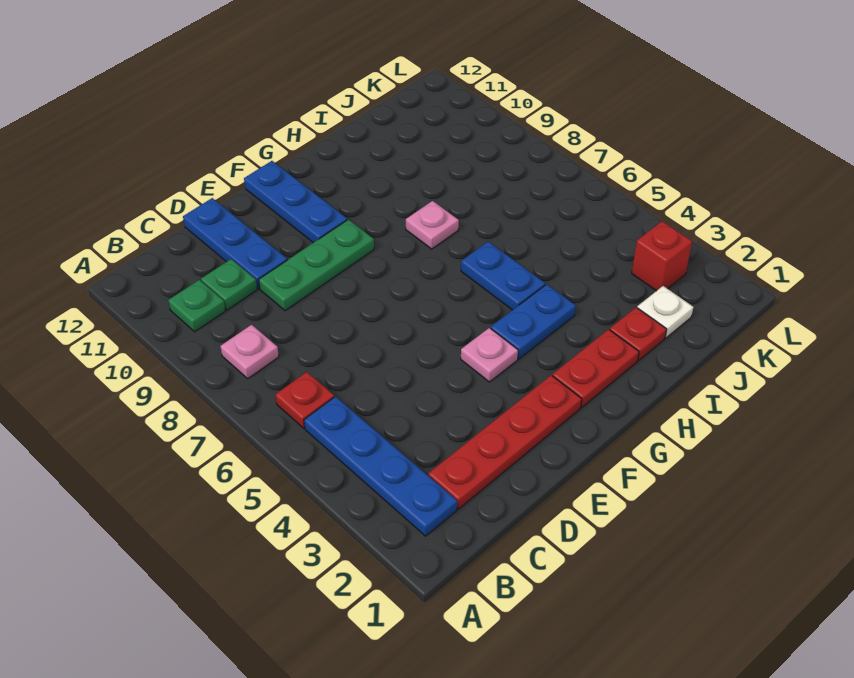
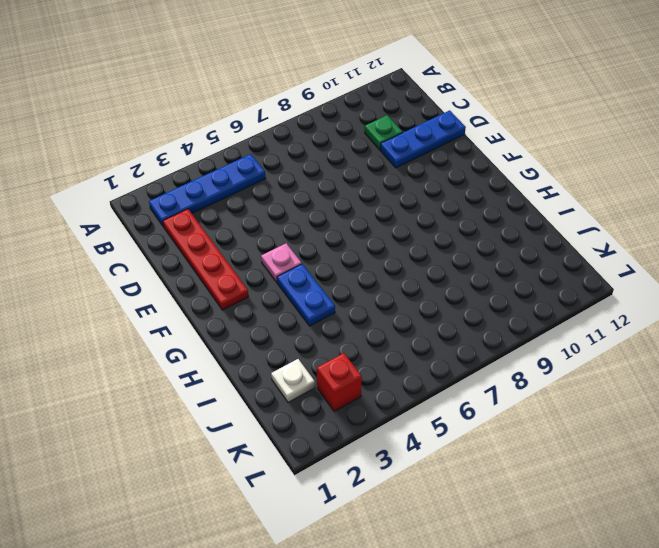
none -> red plate B6 level 1
none -> pink plate B8 level 1
none -> green plate B10 level 1

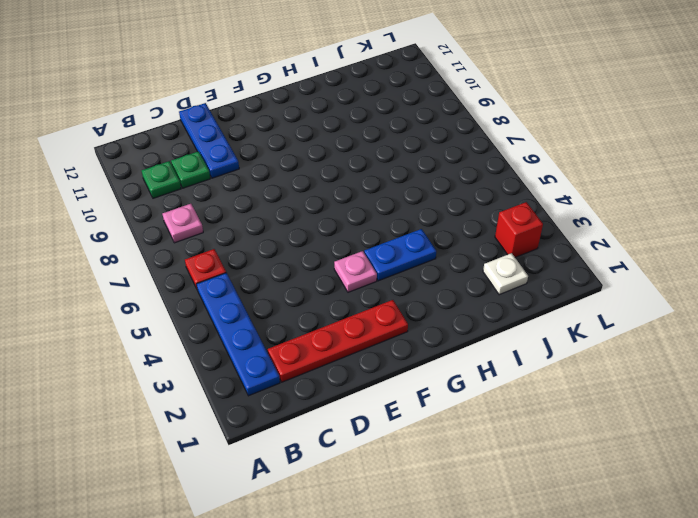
none -> green plate D9:F9 level 1
none -> blue plate F10:F12 level 1
none -> red plate G2:H2 level 1

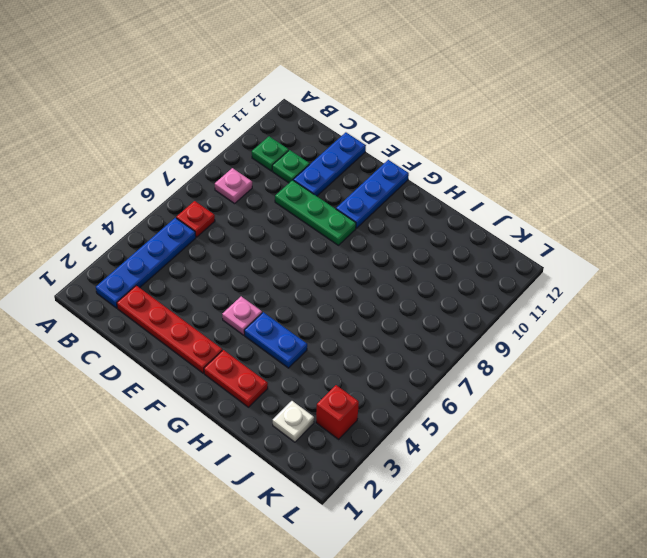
none -> blue plate H5:H6 level 1
none -> pink plate H8 level 1
none -> red plate I2 level 1

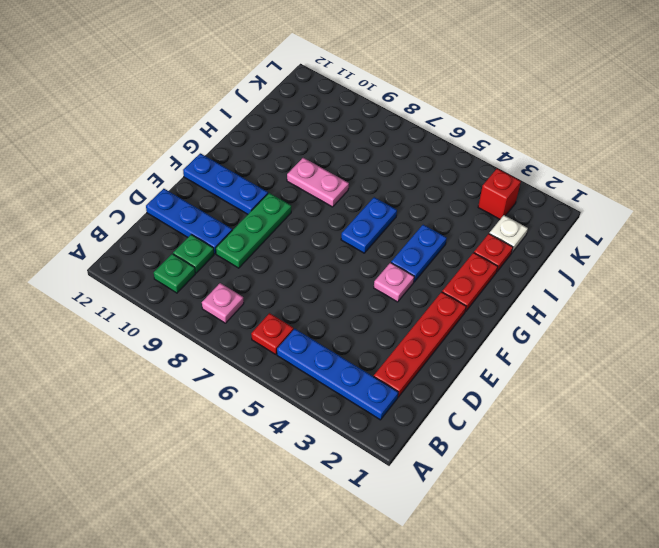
blue plate G6:H6 level 1 -> blue plate H5:H6 level 1
pink plate H8:H9 level 1 -> pink plate H8 level 1

